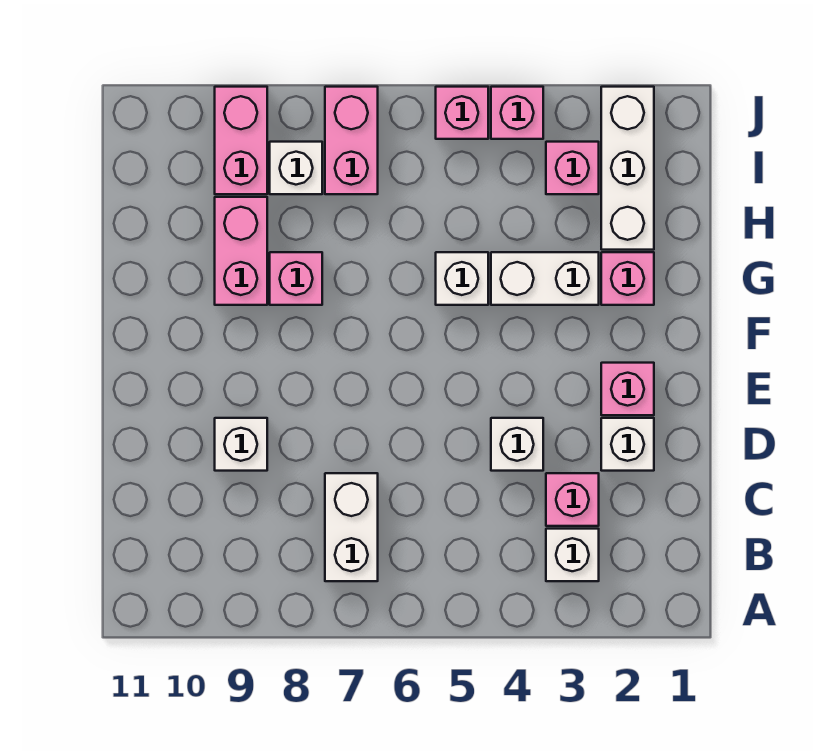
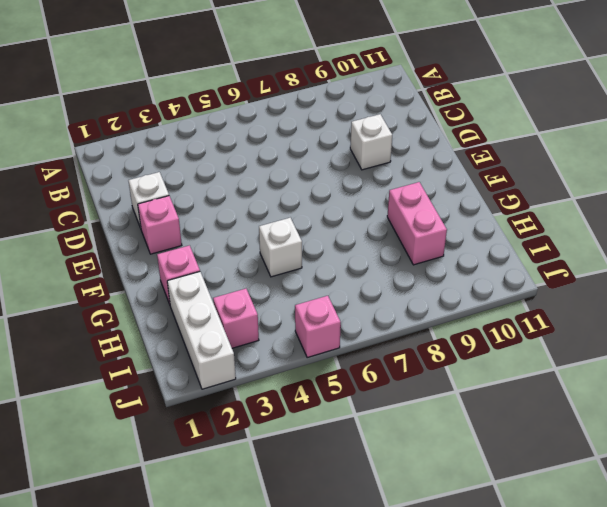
none -> white brick B3 level 1
none -> white brick B7:C7 level 1
none -> pink brick C3 level 1

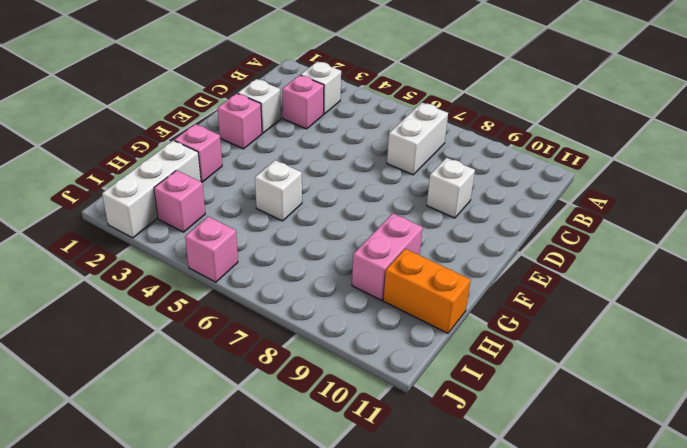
orange brick H10:H11 level 1 -> none
none -> white brick D4 level 1
none -> white brick G3:G4 level 1
none -> pink brick G8 level 1

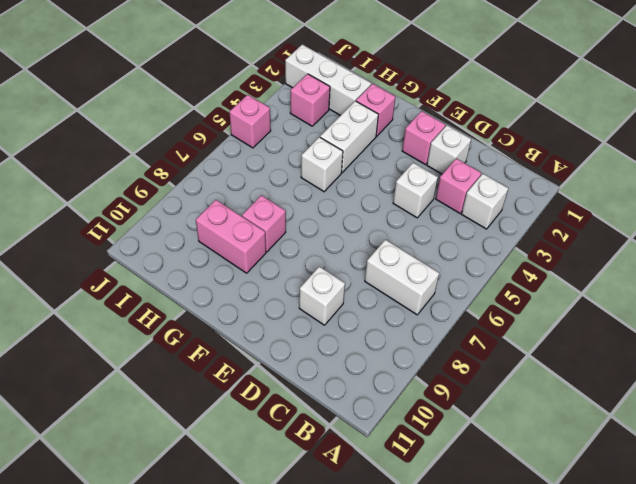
none -> pink brick I7:J7 level 1
none -> white brick I8 level 1
none -> pink brick I9:J9 level 1

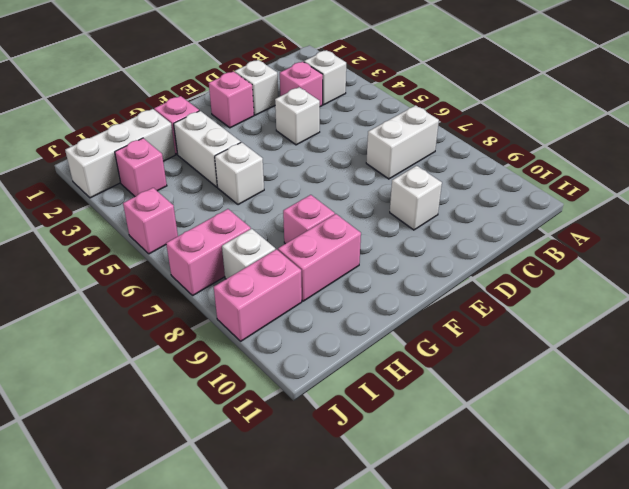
none -> pink brick J4 level 1

